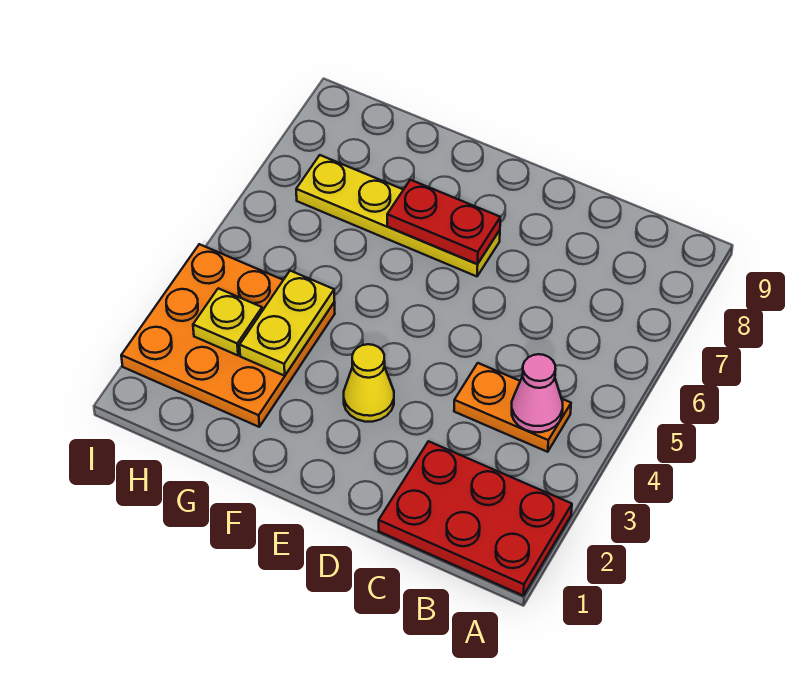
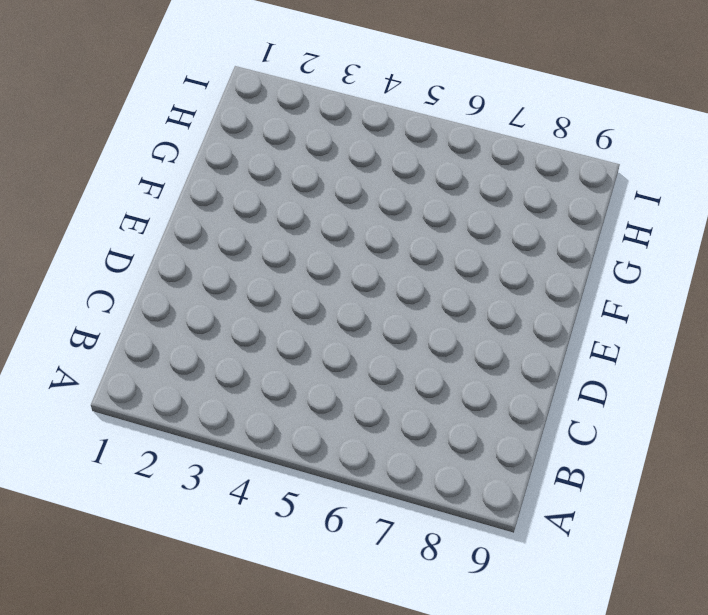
none -> red plate A1:C2 level 1
none -> orange plate B4:C4 level 1

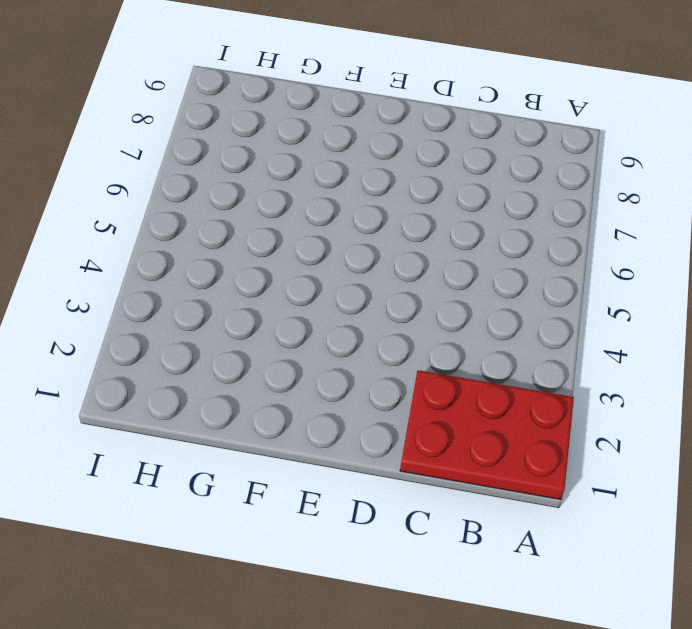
none -> orange plate B4:C4 level 1
none -> yellow cone E3 level 1

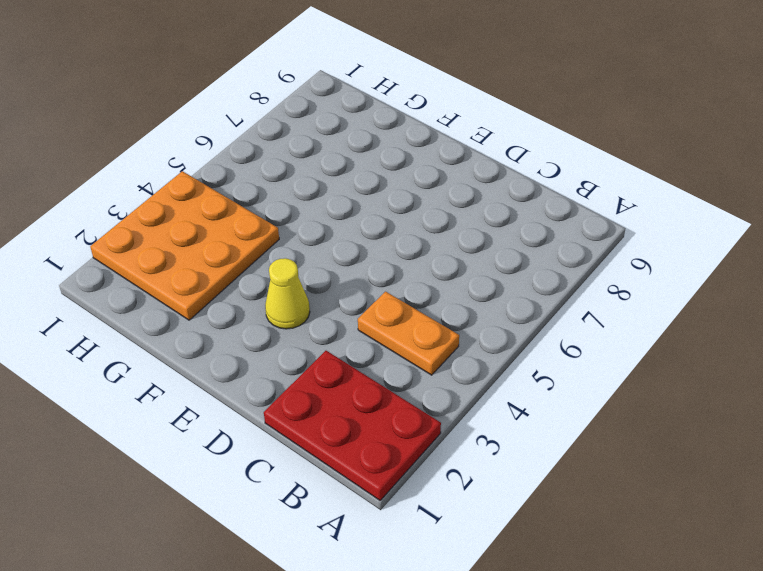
none -> yellow plate E7:H7 level 1
none -> pink cone B4 level 2

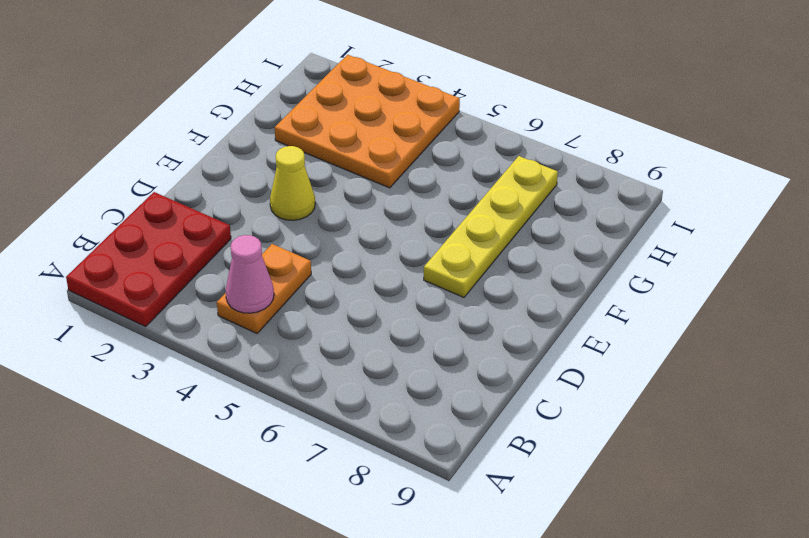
none -> red plate E7:F7 level 2
none -> yellow plate G3:G4 level 2

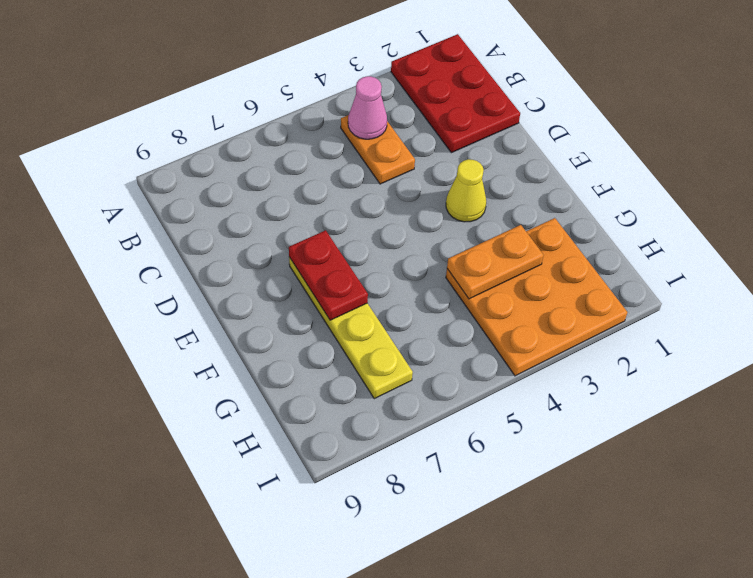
orange plate G3:G4 level 2 -> yellow plate G3:G4 level 2
none -> yellow plate H3 level 2

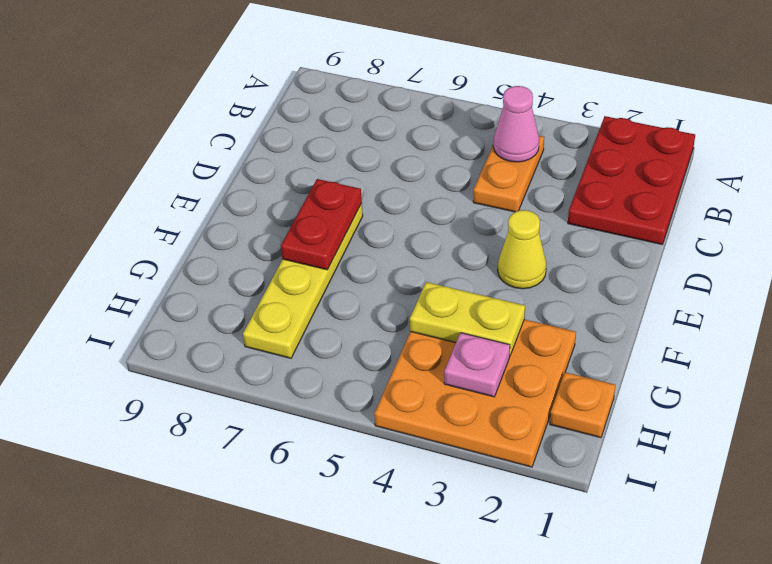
orange plate H1 level 1 -> none
pink plate H3 level 2 -> yellow plate H3 level 2

